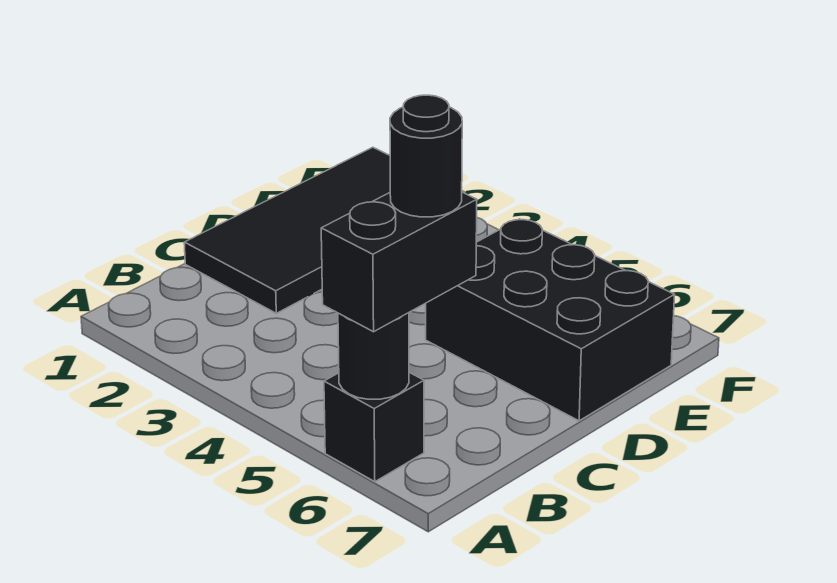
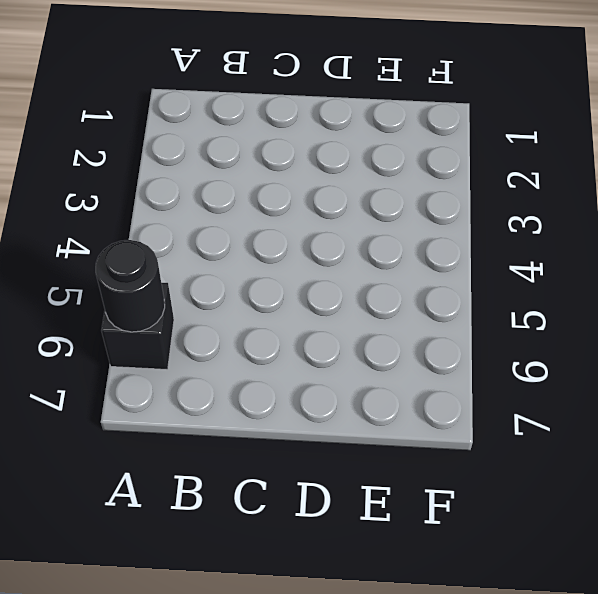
none -> black tile C1:F2 level 1
none -> black brick D5:E7 level 1

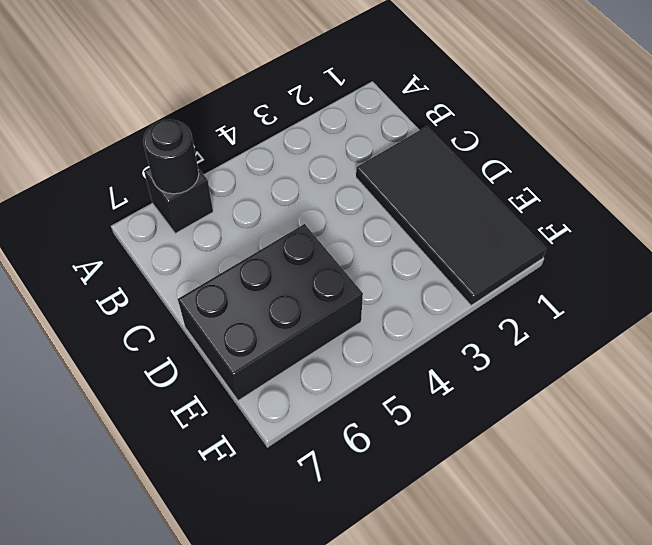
none -> black brick A6:B6 level 3
none -> black round brick B6 level 4

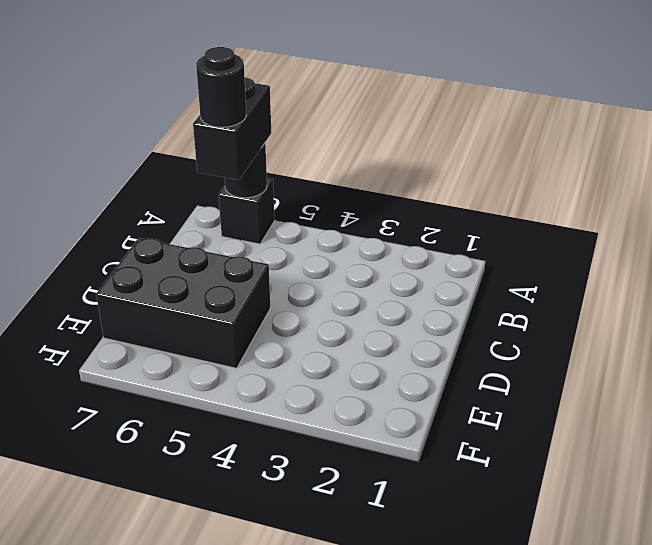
none -> black tile C1:F2 level 1

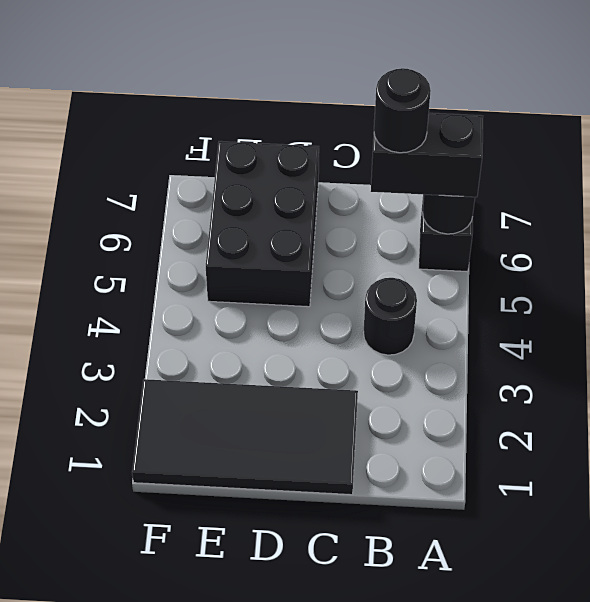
black round brick B4 level 1 -> none

